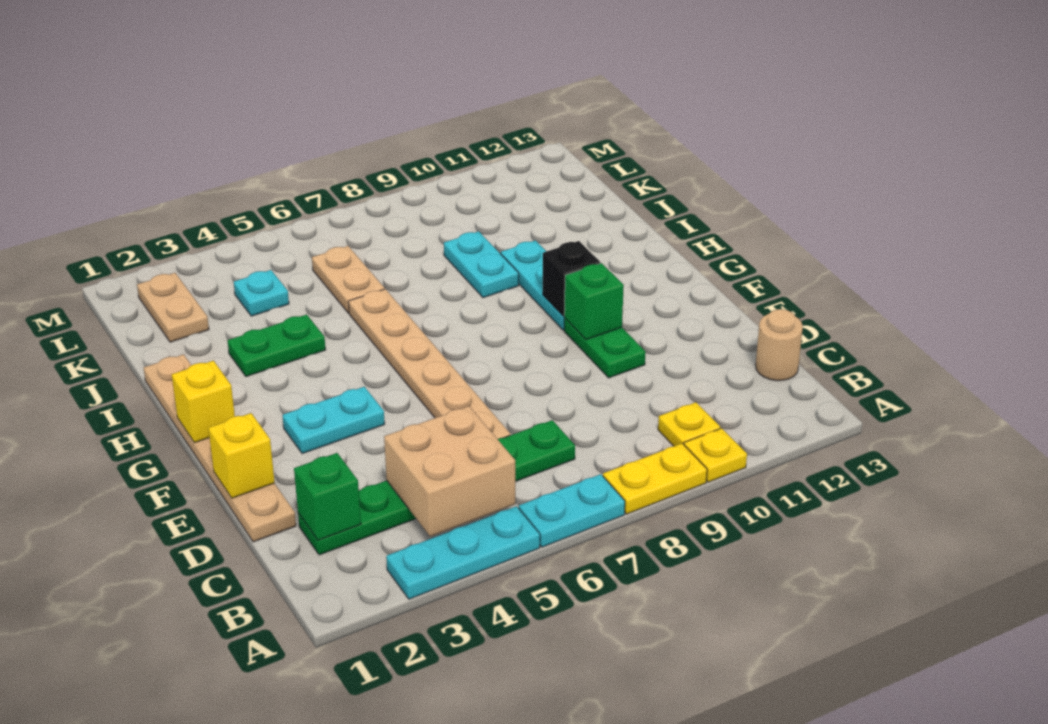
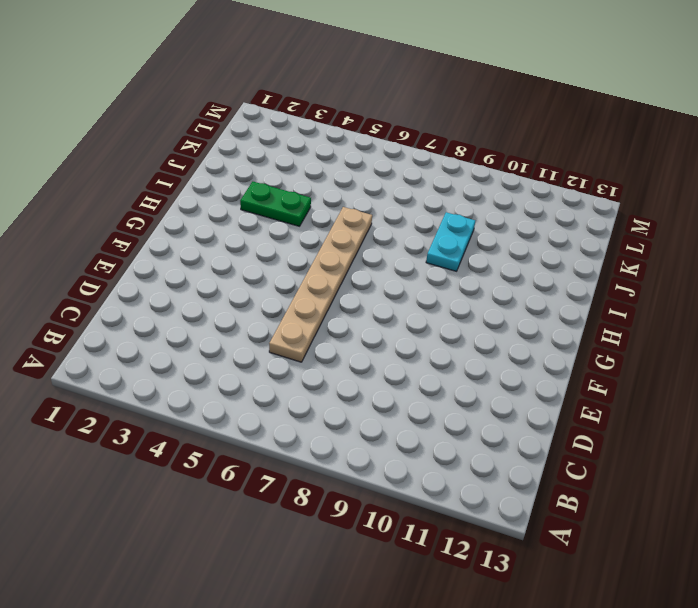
none -> cyan plate A3:A5 level 1
none -> cyan plate A6:A7 level 1
none -> yellow plate A8:A9 level 1

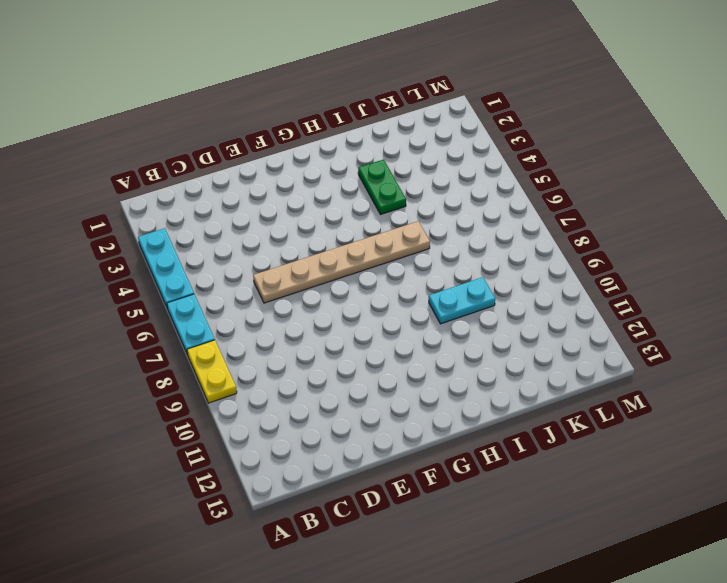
none -> yellow plate A10 level 1
none -> yellow plate B10 level 1
none -> green plate C2:C7 level 1

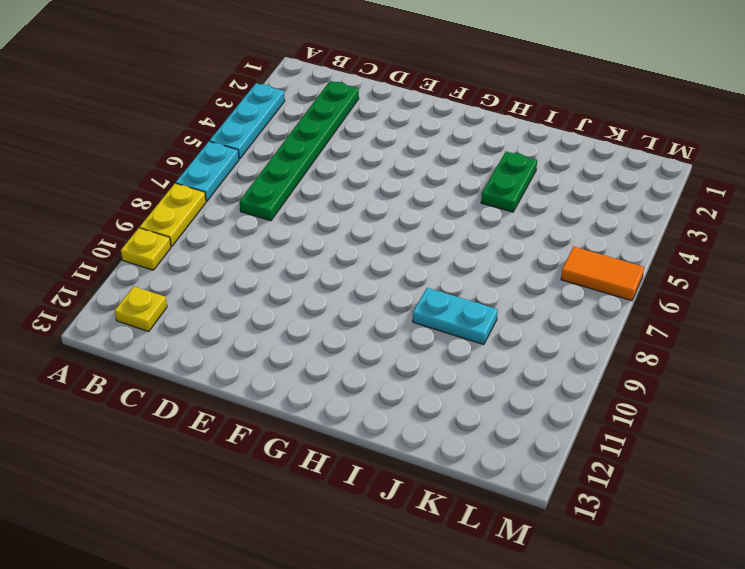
yellow plate B12 level 1 -> yellow plate B10 level 1
orange tile L6:M6 level 1 -> none
none -> tan round brick C13 level 1
none -> tan plate D1:I1 level 1
none -> tan plate D6:I6 level 1

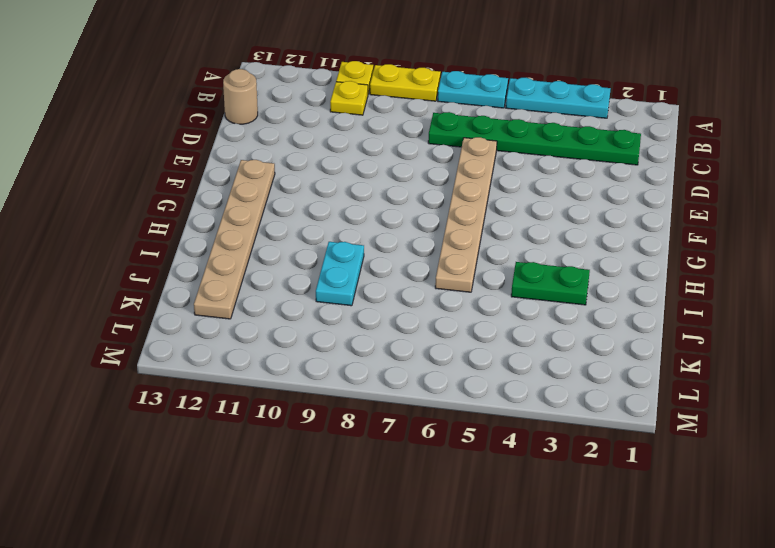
tan plate F12:K12 level 1 -> tan plate D1:I1 level 1
none -> green plate E10:F10 level 1
none -> cyan plate F3:F4 level 1
none -> cyan plate G10:I10 level 1

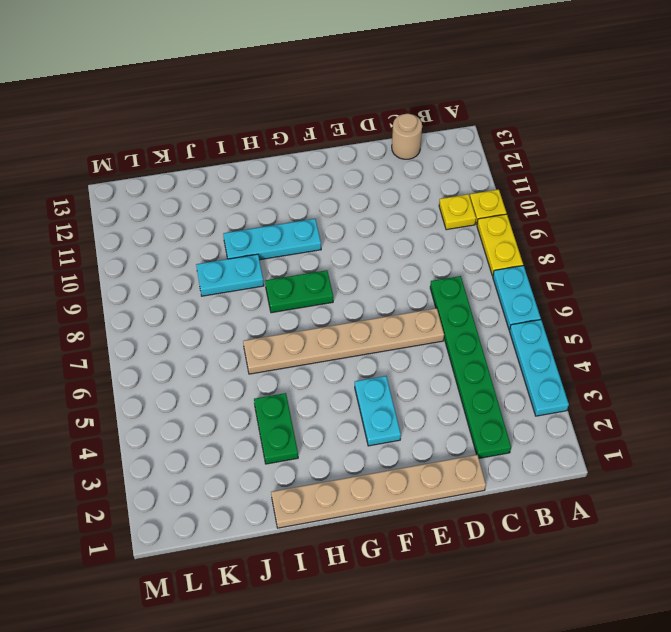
green plate G8:H8 level 1 -> green plate E10:F10 level 1
none -> tan plate J6:K6 level 1
none -> tan plate K2:L2 level 1
none -> cyan plate K4 level 1

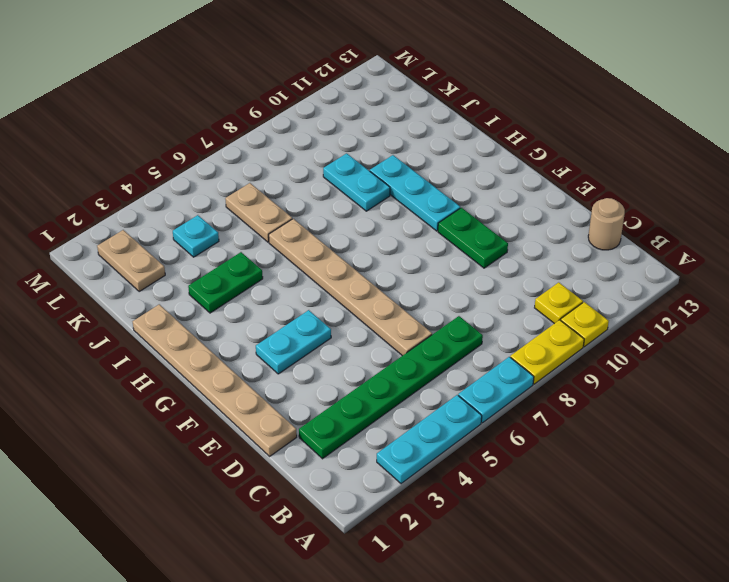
none -> tan brick B4:C5 level 2
none -> green brick C2 level 2
none -> yellow brick E1 level 2

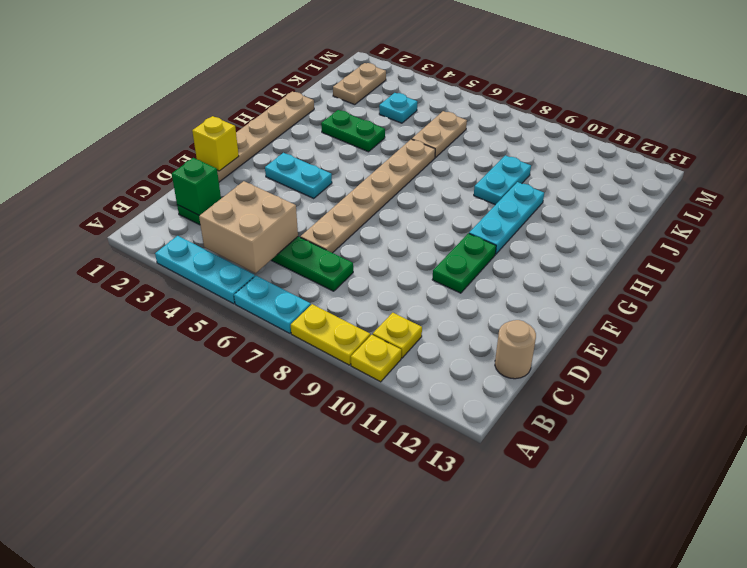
none -> green brick F10 level 2
none -> yellow brick G1 level 2
none -> black brick G10 level 2

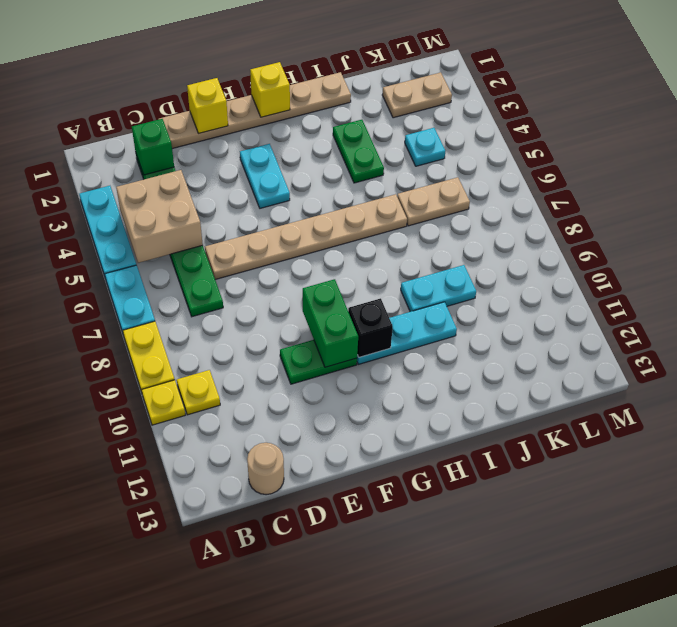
green brick F9:F10 level 2 -> green brick F10 level 2

